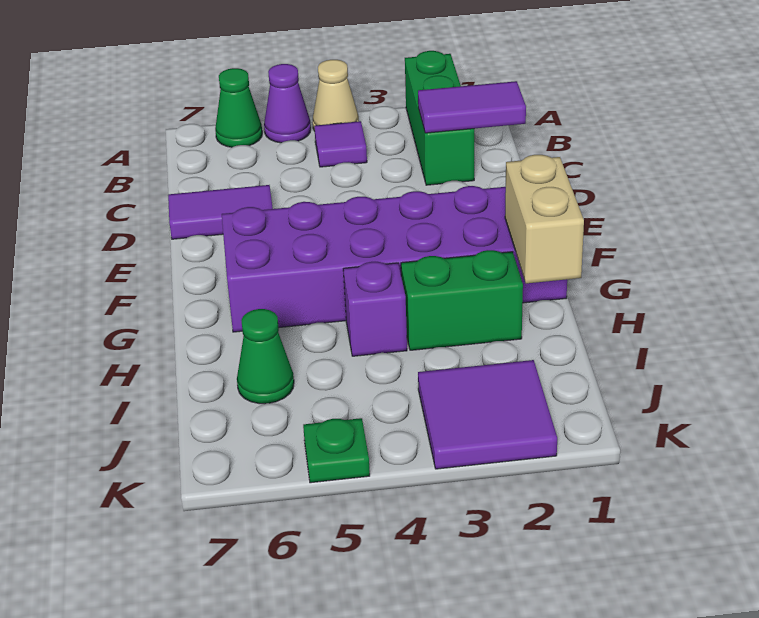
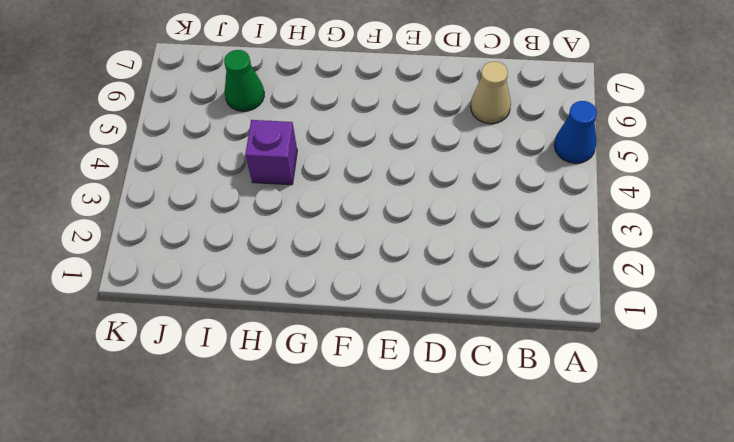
blue cone A5 level 1 -> purple cone A5 level 1
tan cone C6 level 1 -> tan cone A4 level 1
none -> green brick A2:C2 level 1
none -> green cone A6 level 1
none -> purple tile B4 level 1

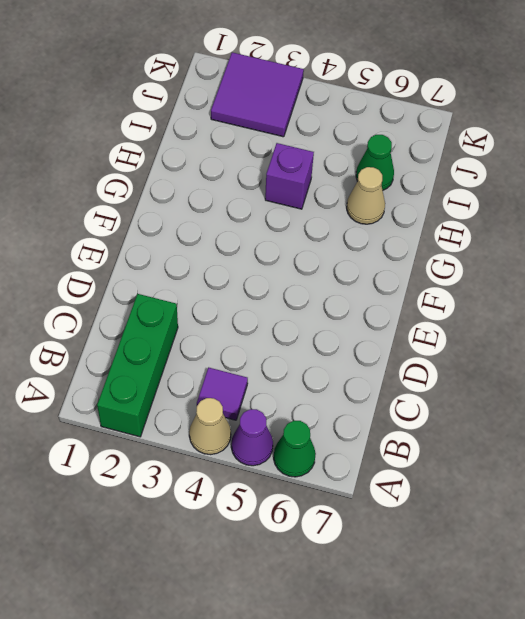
tan cone H6 level 1 -> none
none -> purple tile D6:D7 level 1
none -> purple brick F1:G6 level 1
none -> green brick H2:H3 level 1

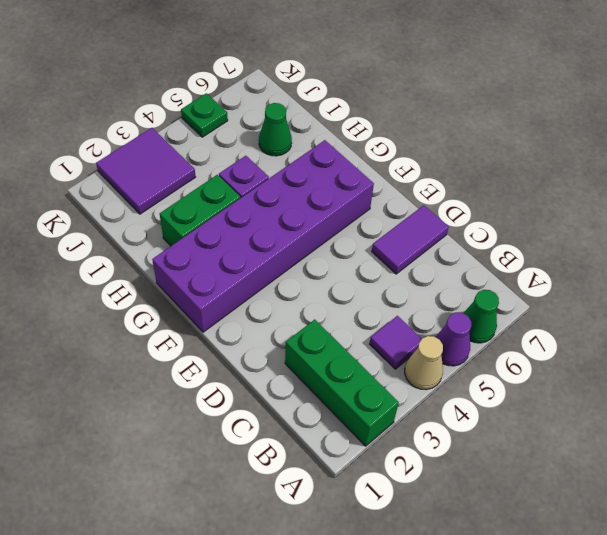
none -> purple tile C1:C2 level 2
none -> tan brick G1:H1 level 2

